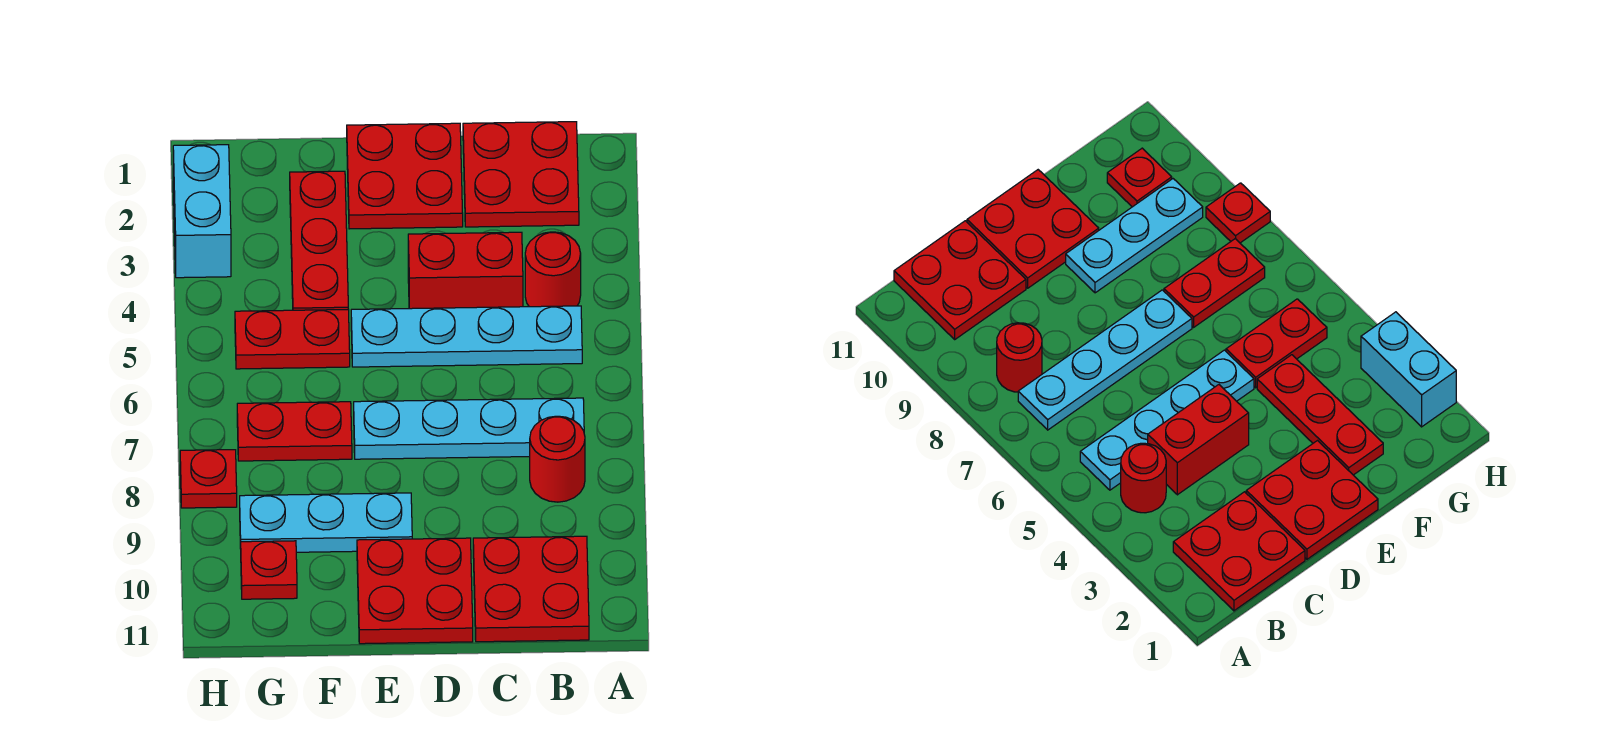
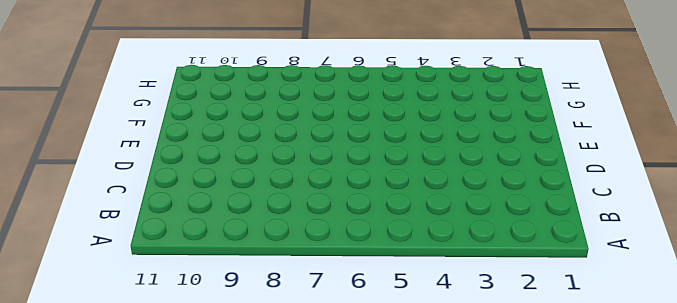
none -> red plate B1:C2 level 1
none -> red round brick B4 level 1
none -> cyan plate B5:E5 level 1

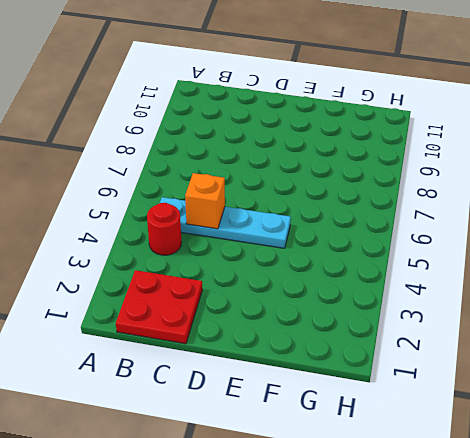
orange brick C5 level 2 -> none
none -> cyan plate B7:E7 level 1
none -> red round brick B8 level 1
none -> red plate B10:C11 level 1

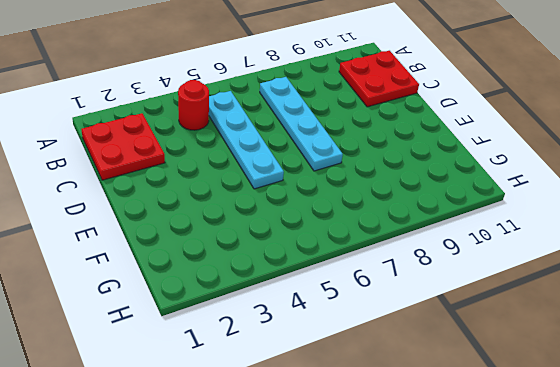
none -> red round brick B8 level 1
none -> red brick C4:D4 level 1
none -> red plate D1:E2 level 1

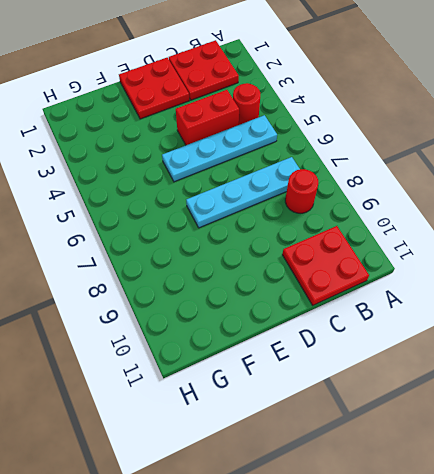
none -> red plate D10:E11 level 1
none -> cyan plate E9:G9 level 1
none -> red plate F2:F4 level 1

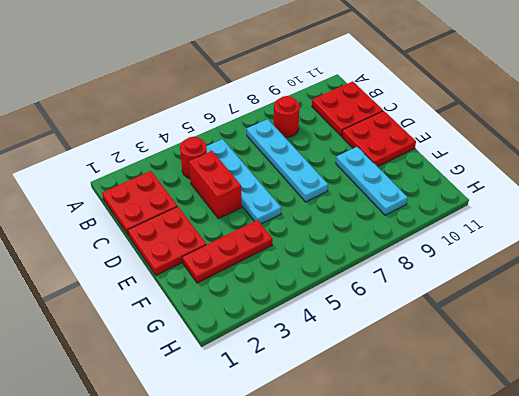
none -> red plate F5:G5 level 1
none -> red plate F7:G7 level 1
none -> red plate G10 level 1

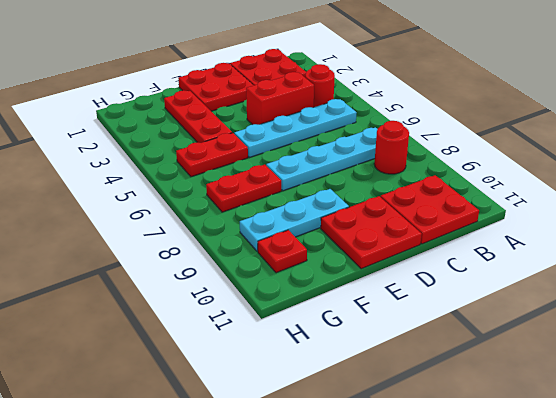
none -> cyan brick H2:H3 level 1
none -> red plate H8 level 1

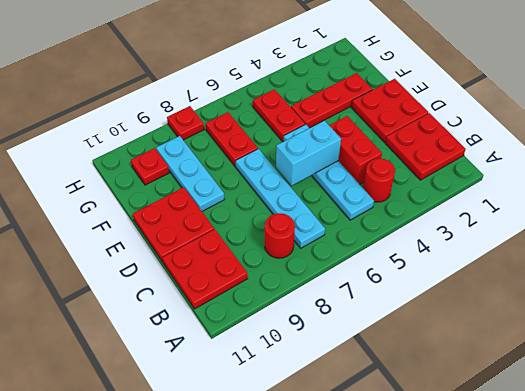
cyan brick D5:D6 level 2 -> cyan brick H2:H3 level 1

